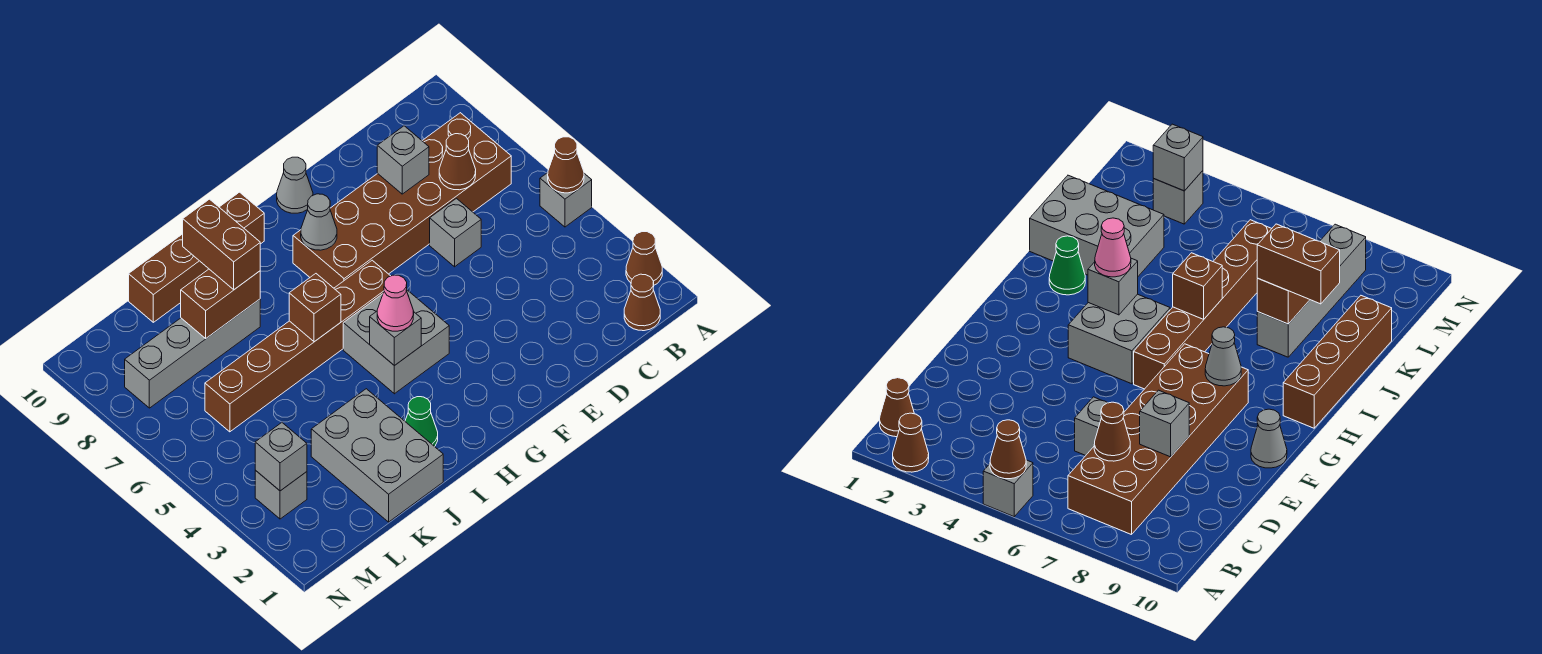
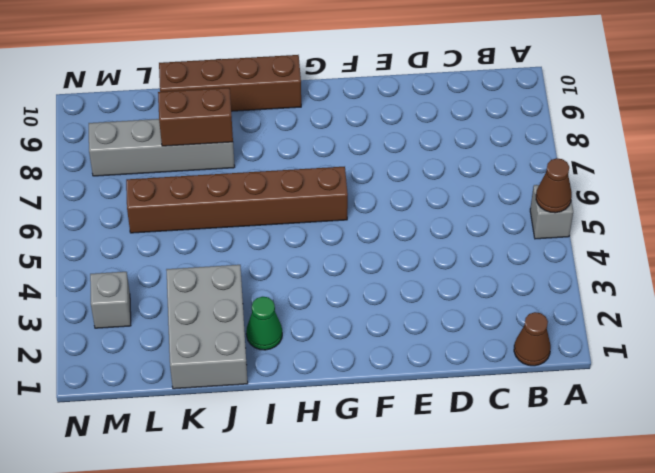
none -> brown cone A2 level 1
none -> brown brick B7:G8 level 1
none -> grey brick D6 level 1

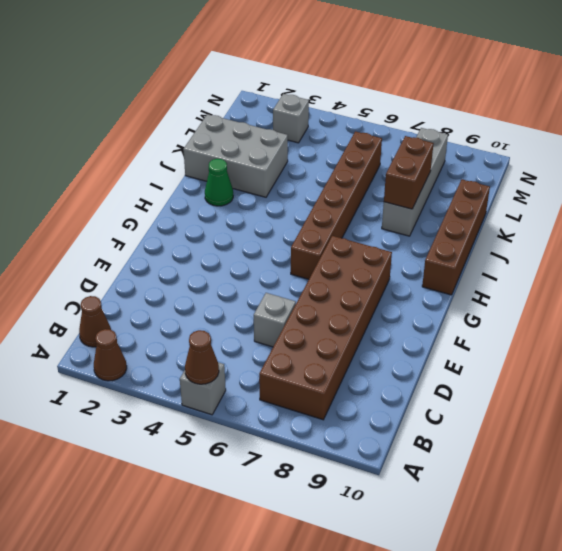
none -> grey cone F10 level 1
none -> grey brick G4:H5 level 1
none -> brown cone C7 level 2

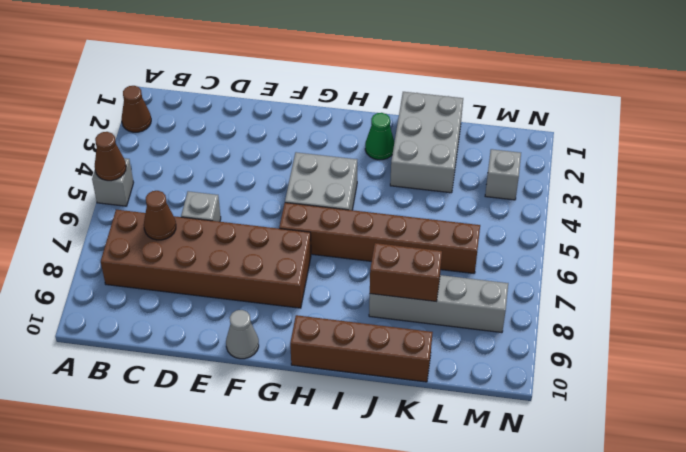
none -> brown cone B1 level 1
none -> grey brick D8 level 2
none -> grey cone G8 level 2

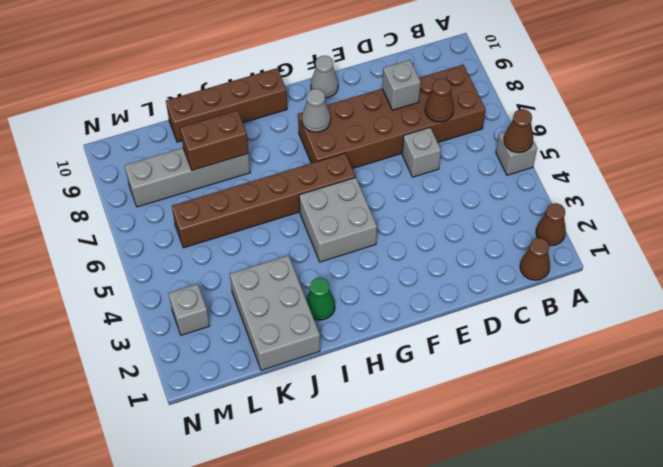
none -> grey brick H4 level 2
none -> brown brick I6 level 2
none -> grey brick M3 level 2

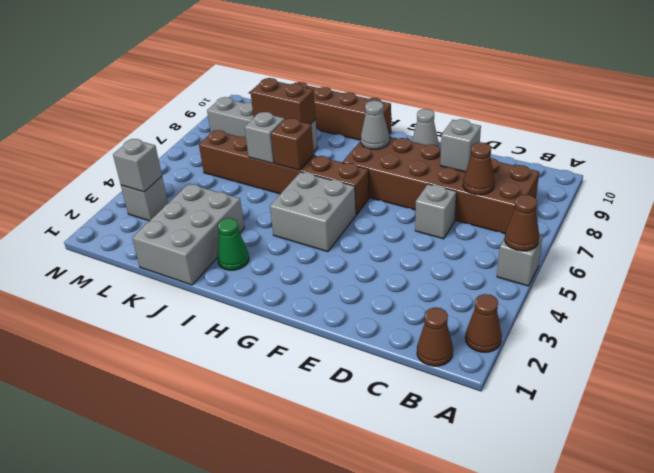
grey brick J6 level 2 -> grey brick H4 level 2
none -> pink cone H4 level 3
none -> brown brick J8:J9 level 3

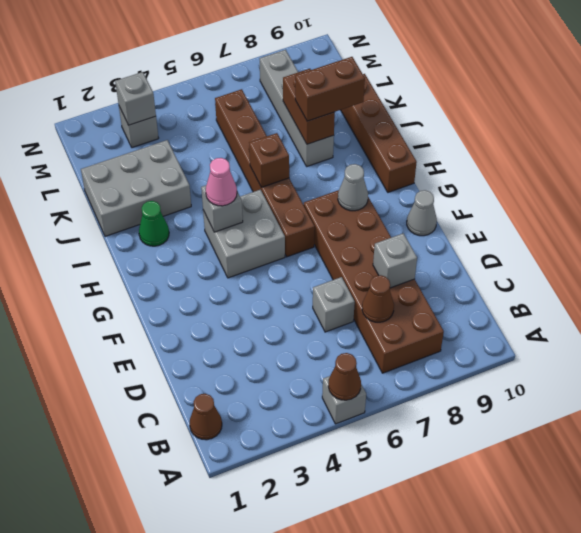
none -> brown cone A2 level 1

